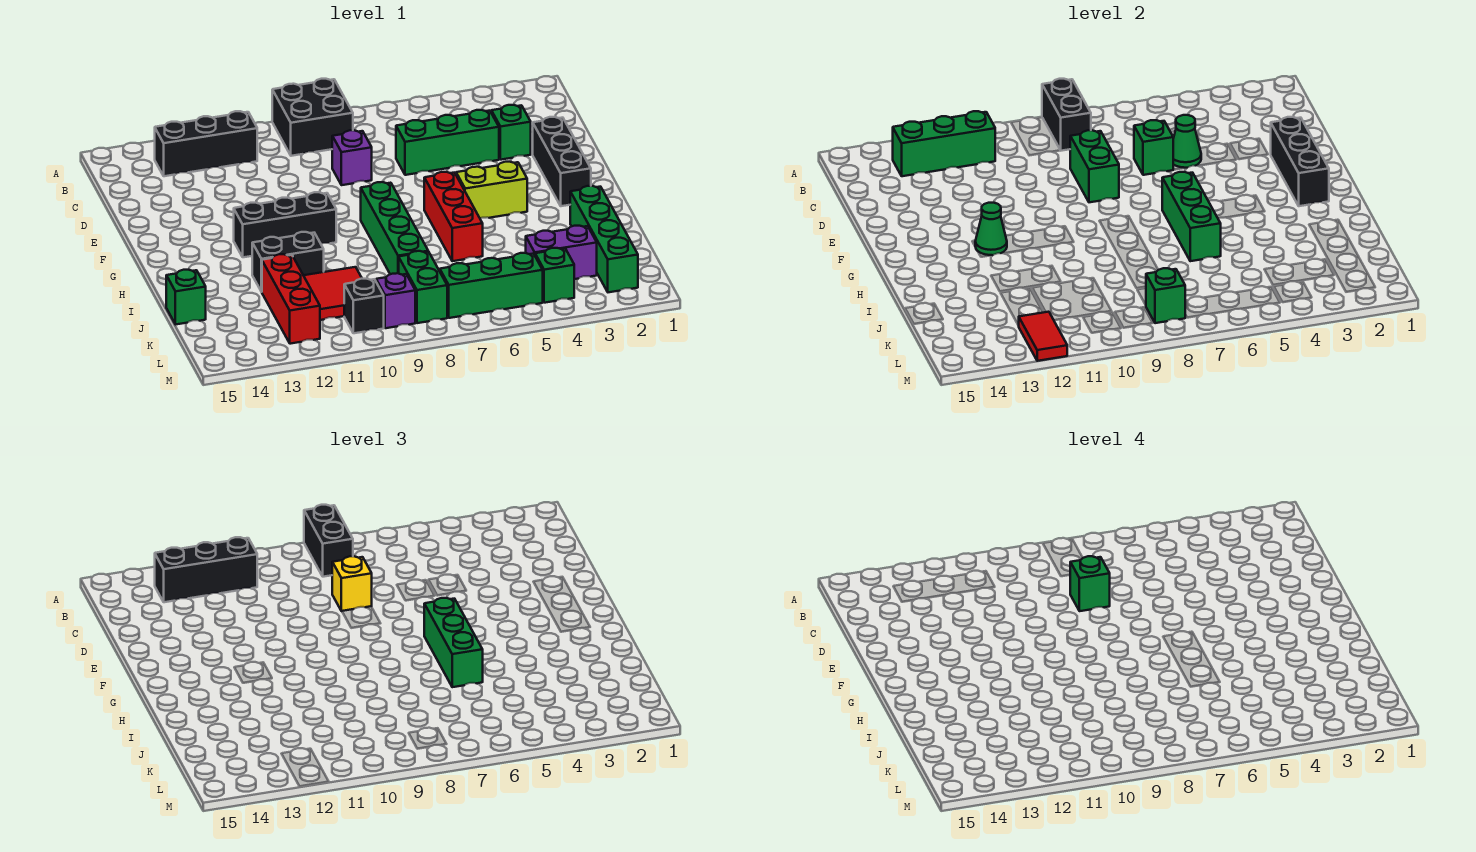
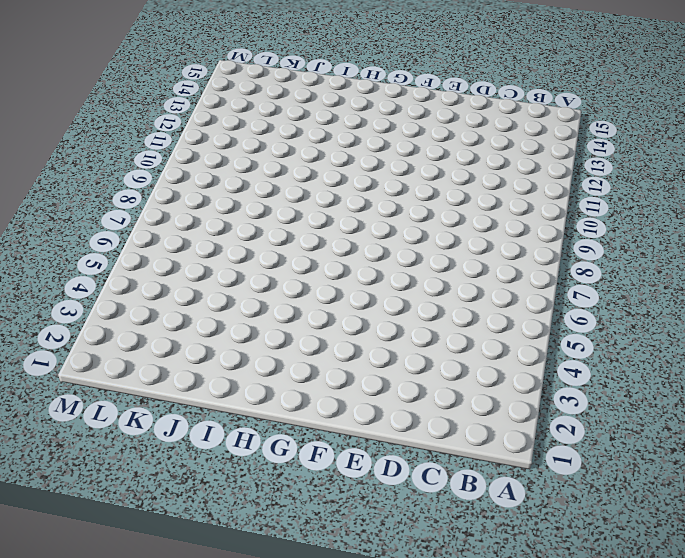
none -> black brick A8:B9 level 1
none -> black brick B11:B13 level 1
none -> green brick D3 level 1
none -> green brick D4:D6 level 1

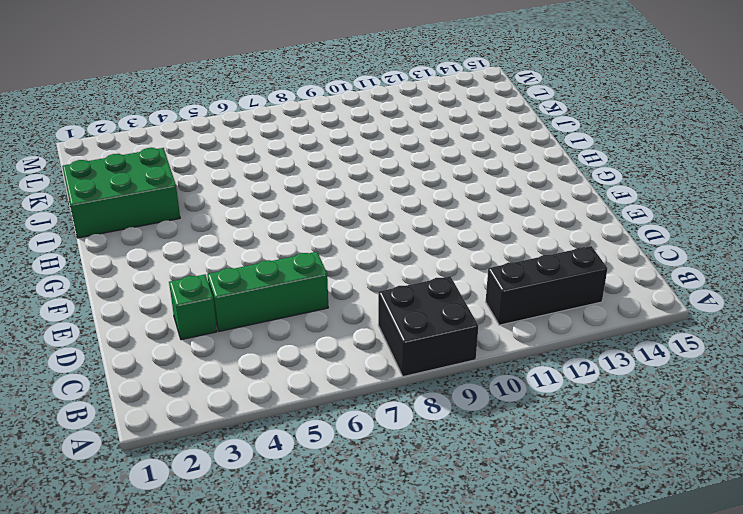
green brick I1:J3 level 1 -> green brick I2:L2 level 1
none -> purple brick D8 level 1
none -> black brick E2:G2 level 1
none -> lime brick G4:G5 level 1
none -> red brick G6:I6 level 1

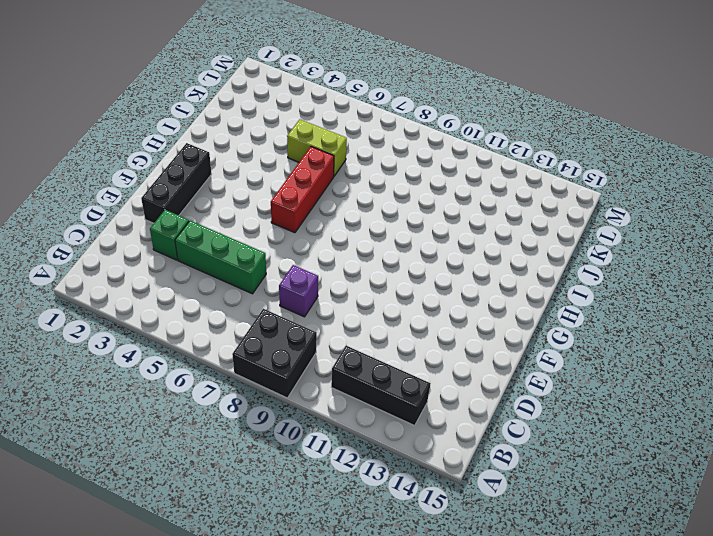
lime brick J5:J6 level 1 -> lime brick G4:G5 level 1
none -> green brick G8:J8 level 1
none -> black brick G10:G12 level 1
none -> green brick I2:L2 level 1
none -> black brick I11:I12 level 1

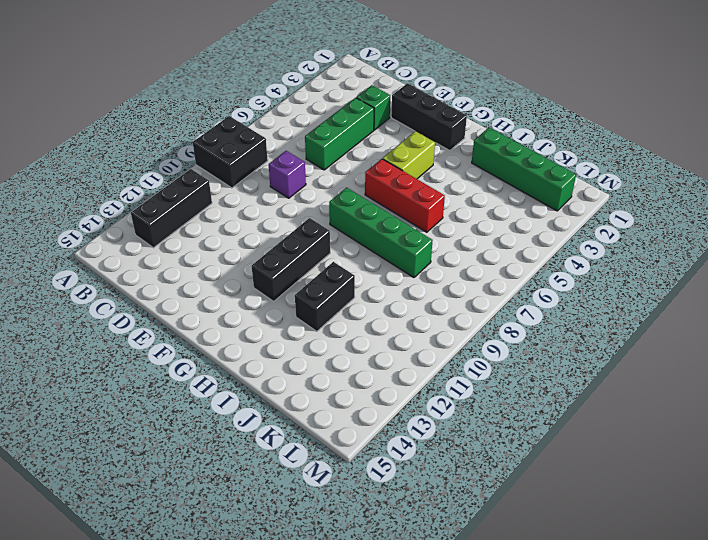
none -> red tile J10:K11 level 1
none -> red brick J12:L12 level 1
none -> green brick J15 level 1
none -> purple brick K3:K4 level 1

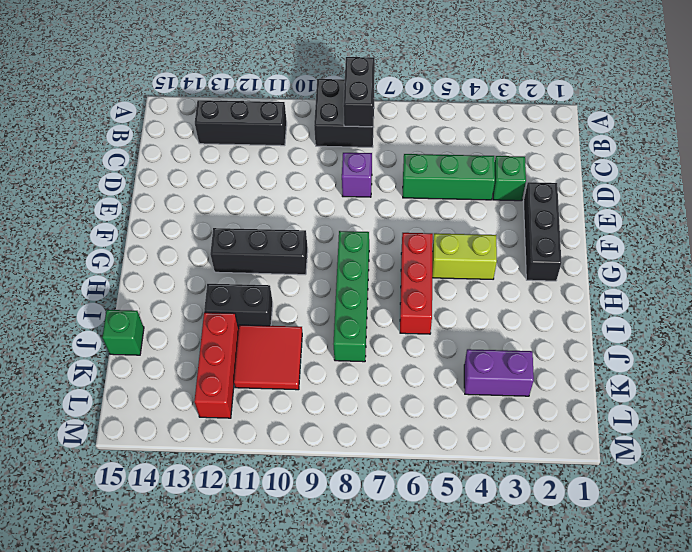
none -> green brick I2:L2 level 1
none -> green brick K8:L8 level 1
none -> green brick L4 level 1
none -> green brick L5:L7 level 1

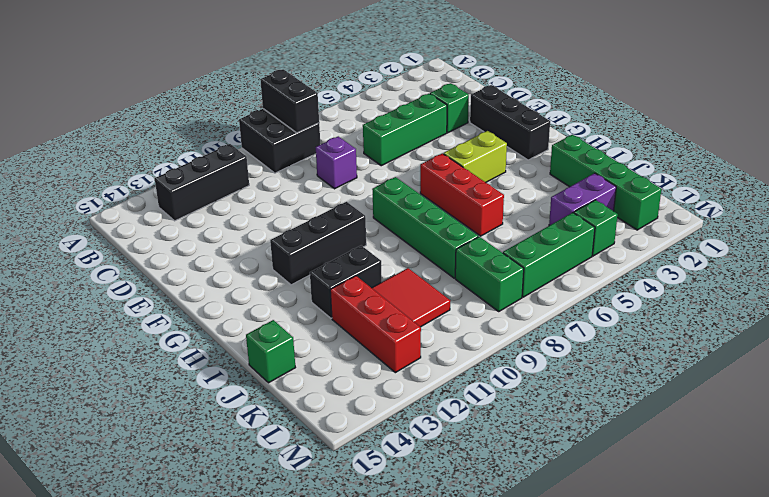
none -> purple brick L9 level 1
none -> black brick L10 level 1
none -> green brick B11:B13 level 2
none -> green cone D5 level 2

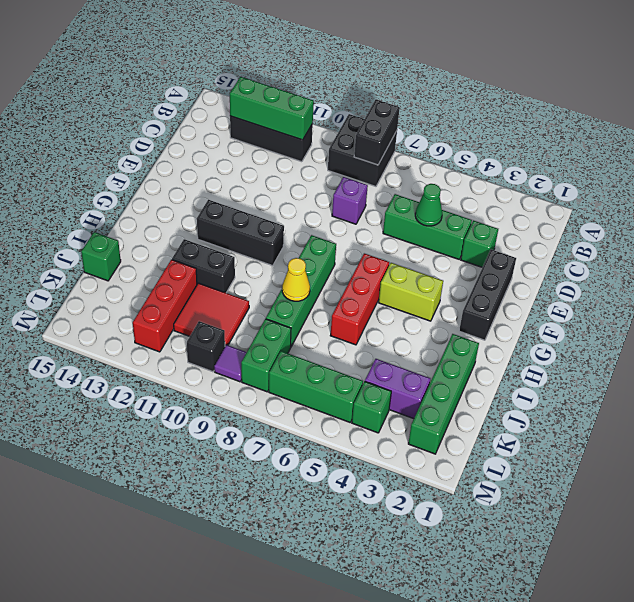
yellow cone I8 level 2 -> none
purple tile L9 level 1 -> purple brick L9 level 1
none -> green brick D6 level 2
none -> green brick D8:E8 level 2
none -> black brick E2:G2 level 2
none -> green brick G6:I6 level 2

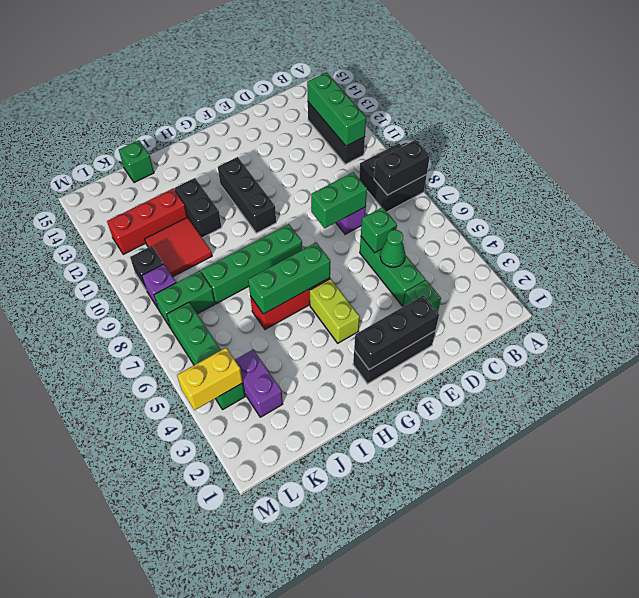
yellow brick L4:M4 level 2 -> none
none -> green brick I2:L2 level 1
none -> green cone G12 level 2
none -> green brick L8 level 2
none -> red tile L12:M12 level 2

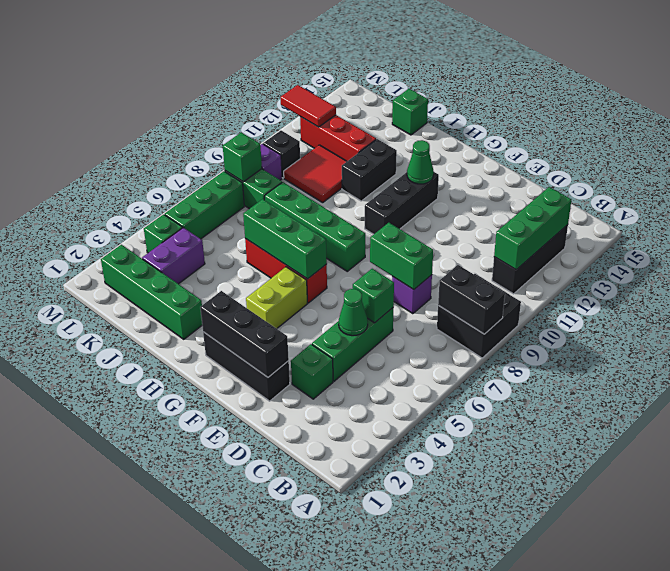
none -> black brick A8:B8 level 3
none -> black brick B11:B13 level 3
none -> yellow brick D8 level 3
none -> green brick G6:I6 level 3

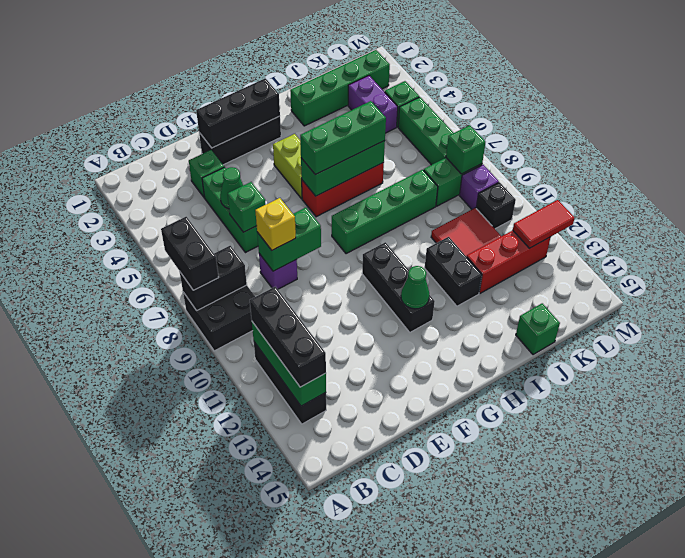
black brick A7:A8 level 3 -> black brick A8:B8 level 3
none -> green brick D8 level 4

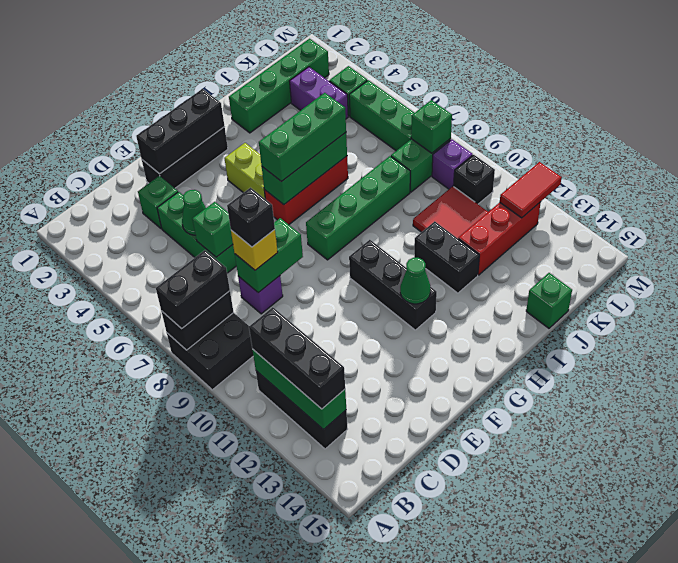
black brick D8 level 4 -> green brick D8 level 4

